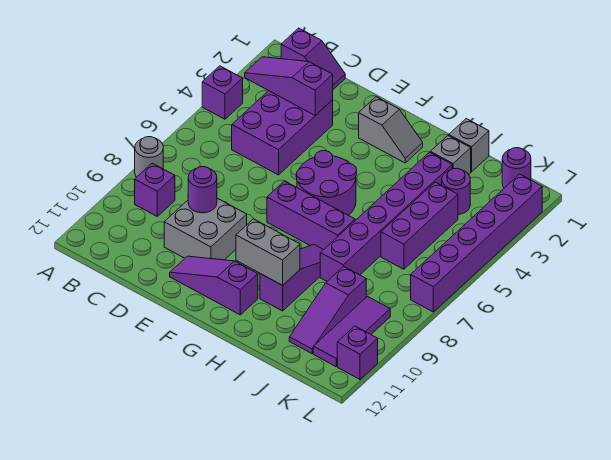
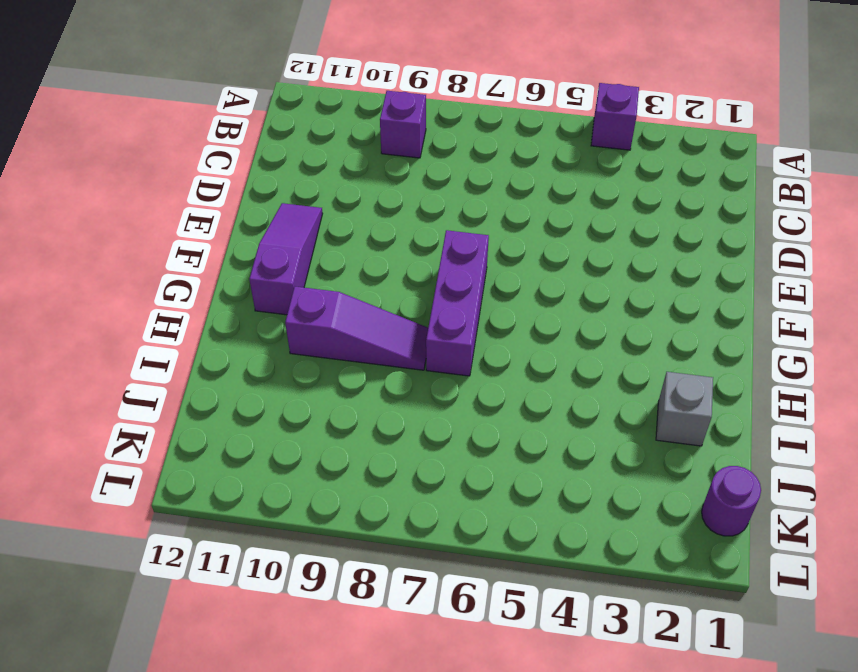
none -> grey round brick A8 level 1
none -> purple slope B1:C1 level 1 top B
none -> purple brick C3:D5 level 1

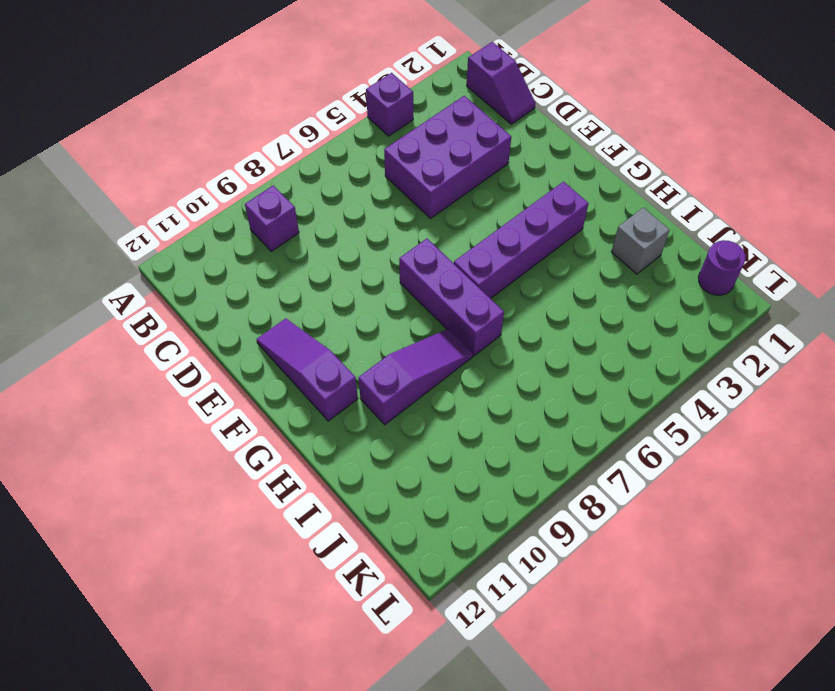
purple brick G3:G6 level 1 -> purple round brick F5:G6 level 1
none -> grey round brick A8 level 1
none -> grey brick D9:E10 level 1
none -> grey slope F2:G2 level 1 top F

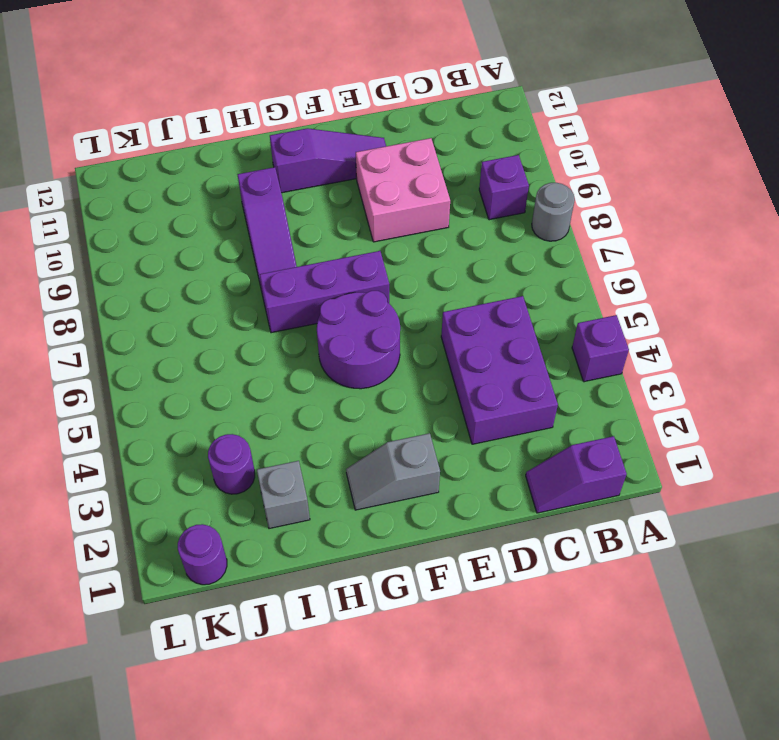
pink brick D9:E10 level 1 -> grey brick D9:E10 level 1
none -> grey brick I1 level 1
none -> purple brick I3:I8 level 1
none -> purple brick J4:J6 level 1

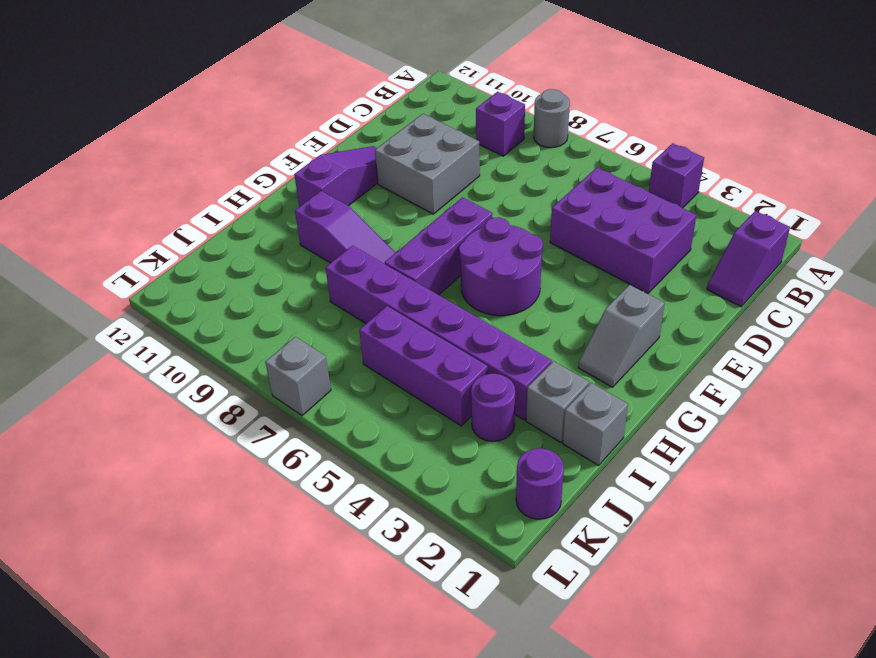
grey brick L7 level 1 -> purple brick L2:L7 level 1
none -> purple slope J9:J11 level 1 top 9
none -> purple tile K9:K11 level 1
none -> purple brick L11 level 1

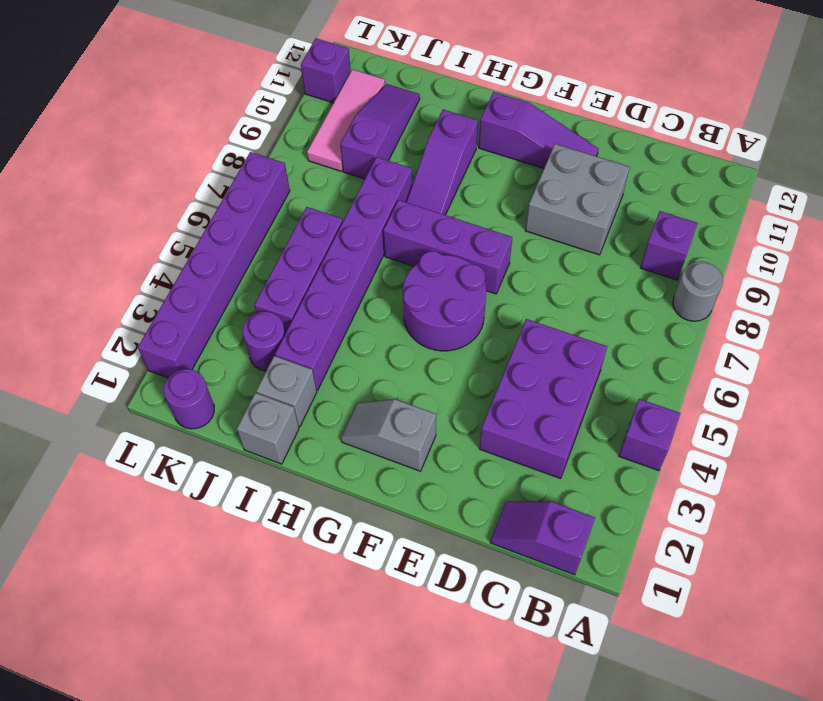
pink tile K9:K11 level 1 -> purple tile K9:K11 level 1
none -> purple slope B3:D3 level 2 top D
none -> purple round brick D9 level 2
none -> grey brick G10:H10 level 2

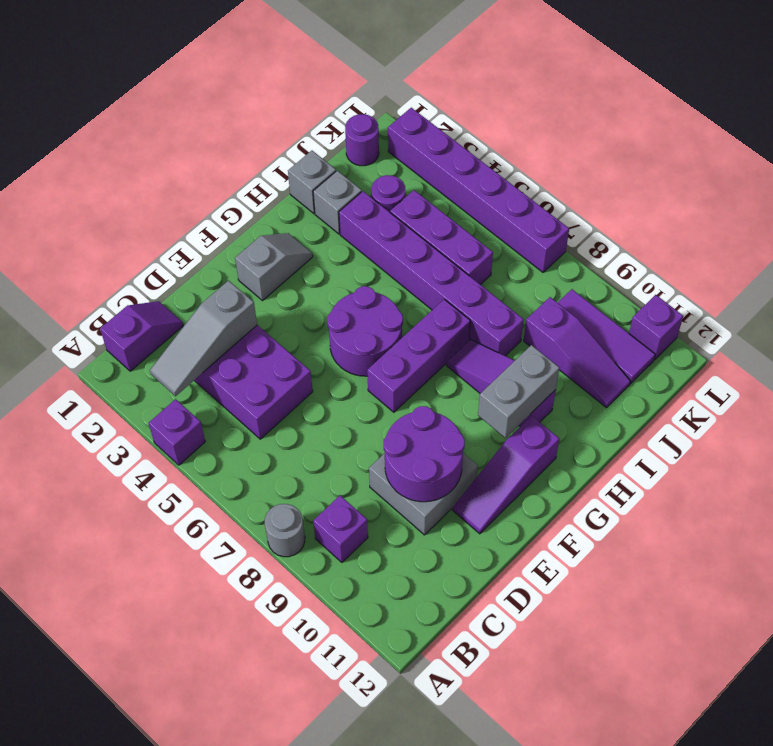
grey slope B3:D3 level 2 top D -> purple slope B3:D3 level 2 top D
purple round brick D9:E10 level 2 -> purple round brick D9 level 2

